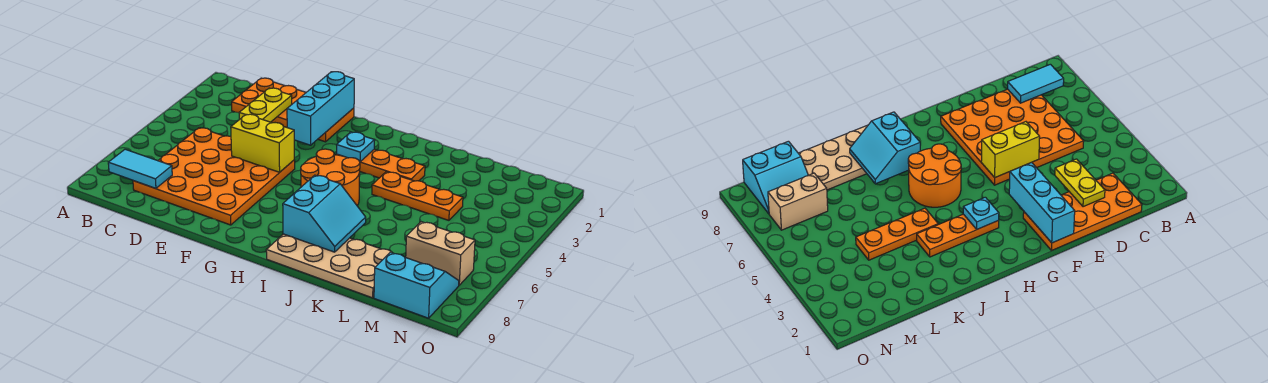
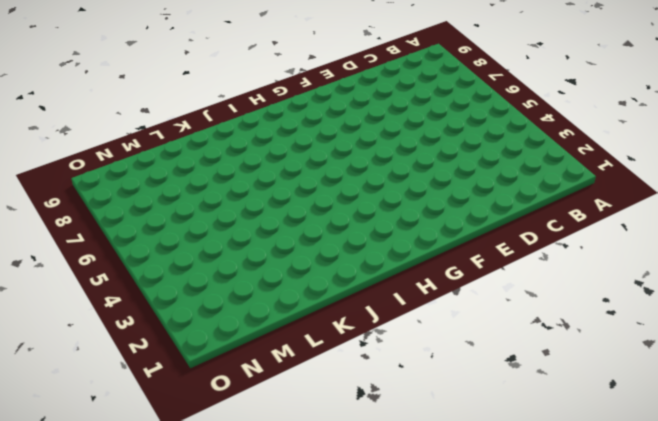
none -> orange plate C1:F2 level 1
none -> orange plate C5:F8 level 1
none -> orange plate H3:J3 level 1

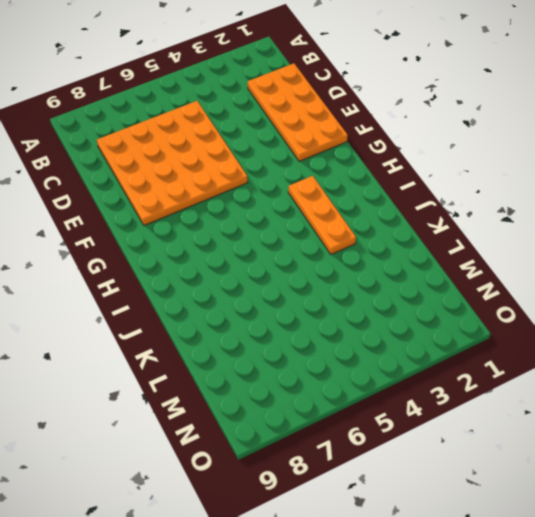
none -> orange round brick H5:I6 level 1
none -> tan plate I8:L9 level 1
none -> orange plate J4:L4 level 1

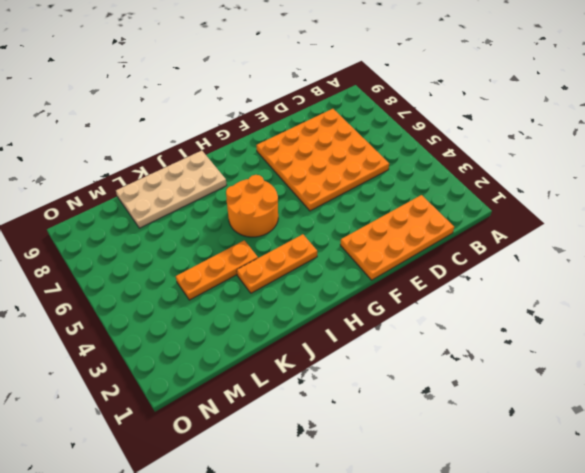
none -> tan brick M7:N7 level 1
none -> cyan slope M8:N9 level 1 top 9
none -> cyan tile B8:C8 level 2

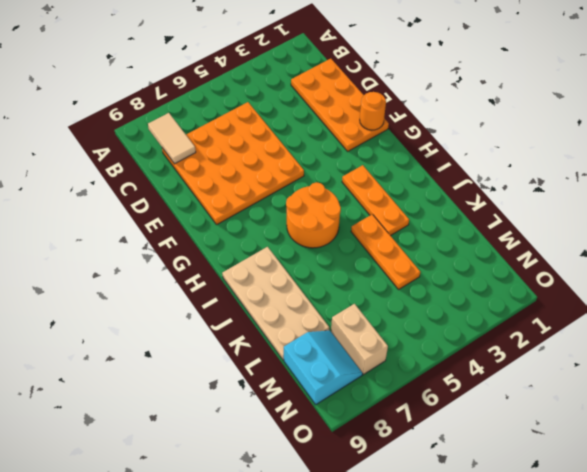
tan tile B8:C8 level 2 -> cyan tile B8:C8 level 2
orange round brick F1 level 2 -> cyan brick F1:F3 level 2
none -> yellow plate D2:D3 level 2
none -> yellow brick E5:F5 level 2
none -> cyan plate H3 level 2

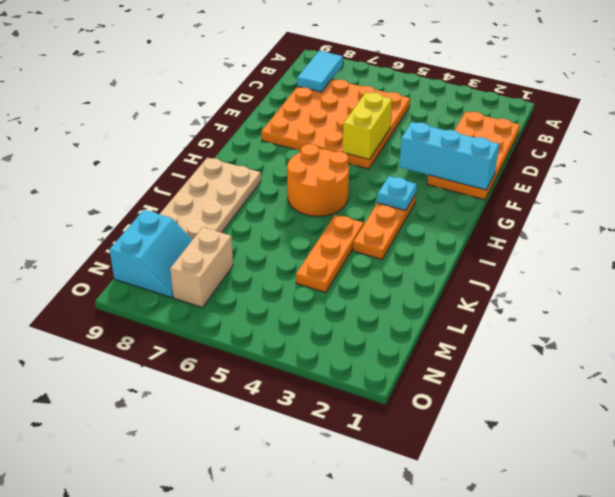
none -> yellow plate D2:D3 level 2
none -> cyan slope I7:J8 level 2 top I

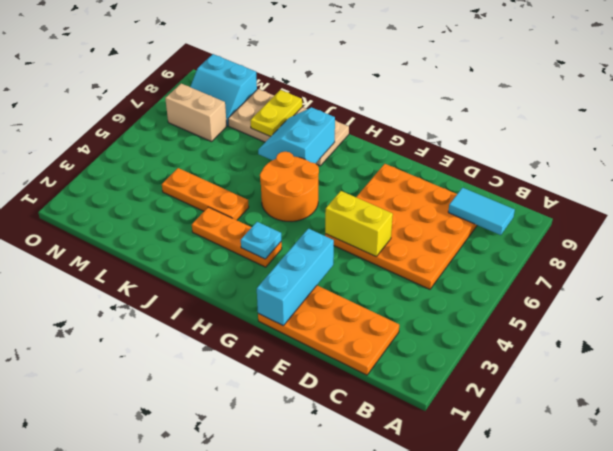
yellow plate K8:K9 level 2 -> yellow plate D2:D3 level 2

